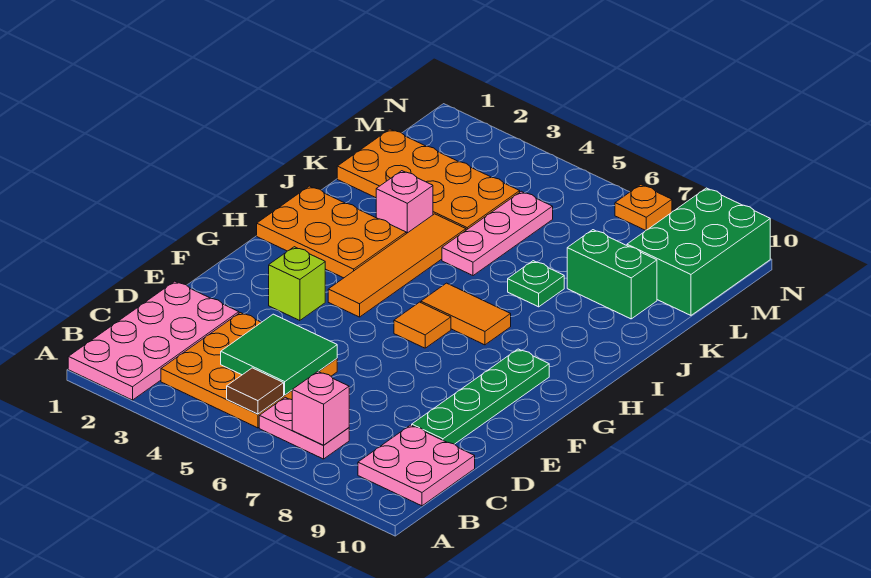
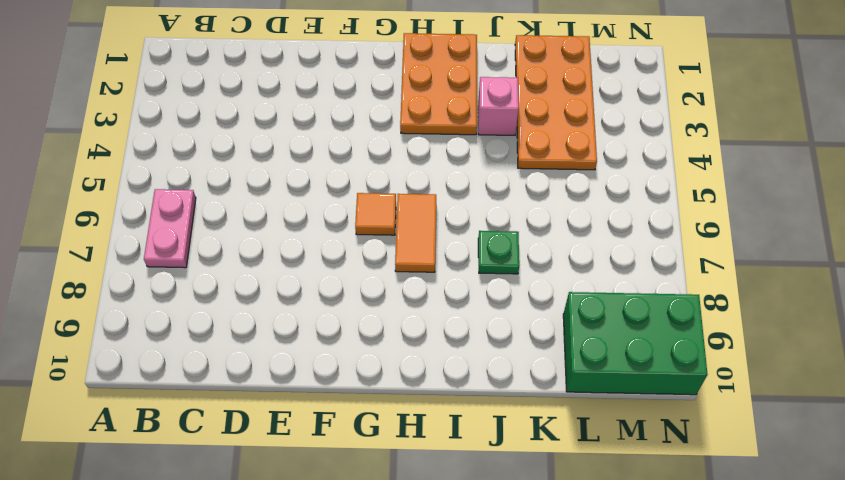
none -> pink plate A1:D2 level 1
none -> orange plate B3:D5 level 1
none -> pink plate B9:C10 level 1

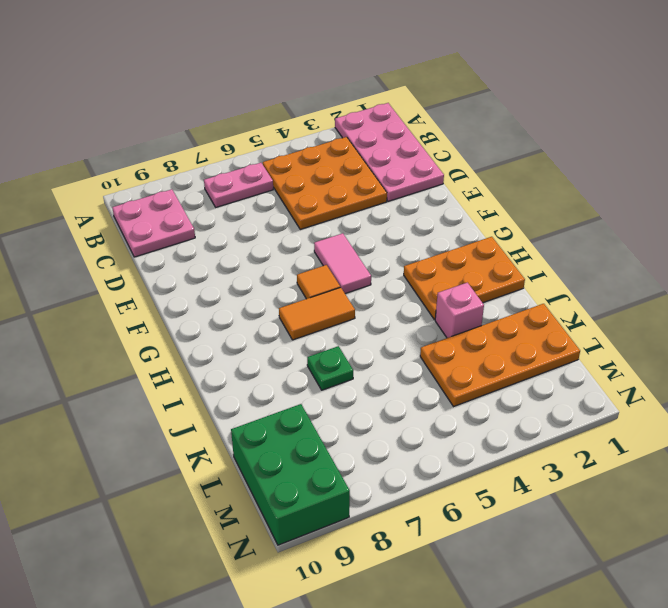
pink tile F5:G5 level 1 -> none
none -> green plate D9:G9 level 1
none -> lime brick F3 level 1
none -> orange tile G4:J4 level 1

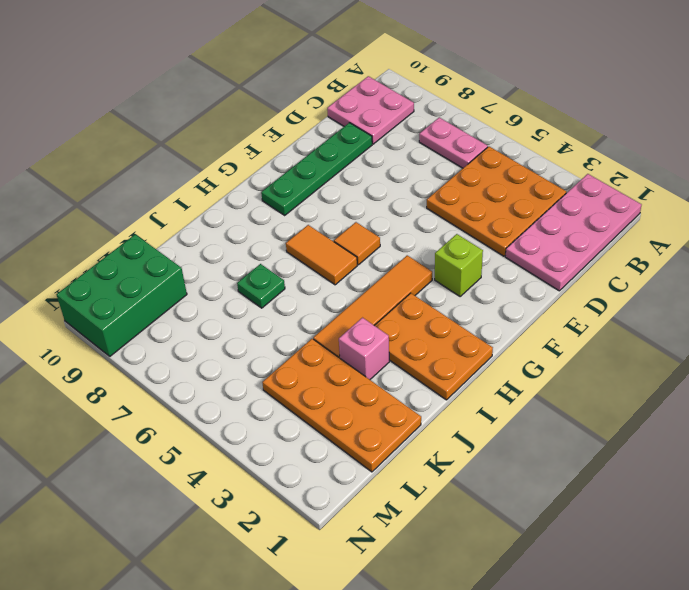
none -> pink plate J5:L5 level 1
none -> green brick K8:K9 level 1
none -> orange plate N7 level 1

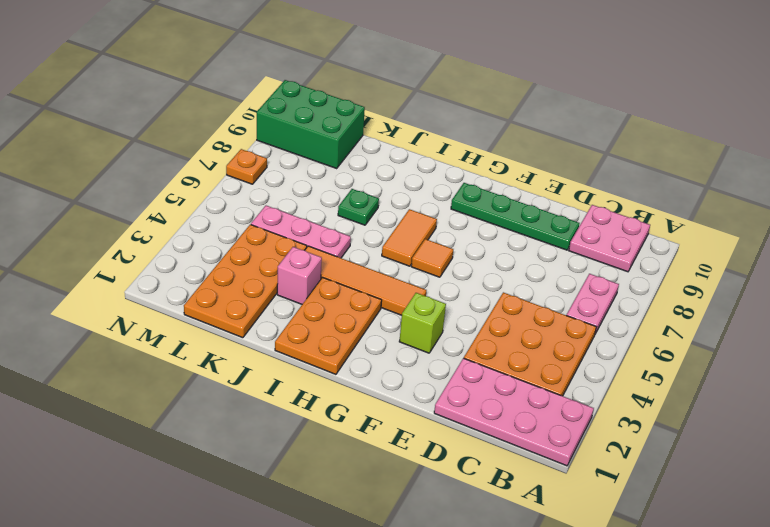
none -> green brick K8:K9 level 1
none -> brown tile B5 level 2
none -> pink brick B7 level 2

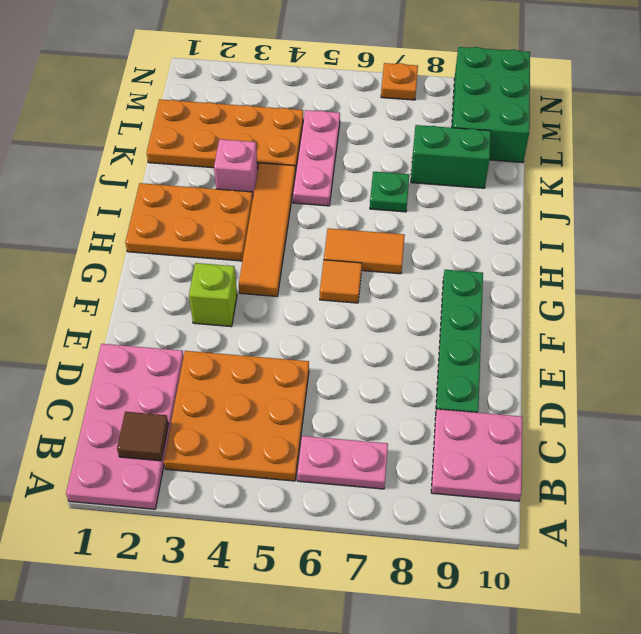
brown tile B2 level 2 -> brown tile B5 level 2
none -> pink brick B7 level 2
none -> green tile C4:D5 level 2

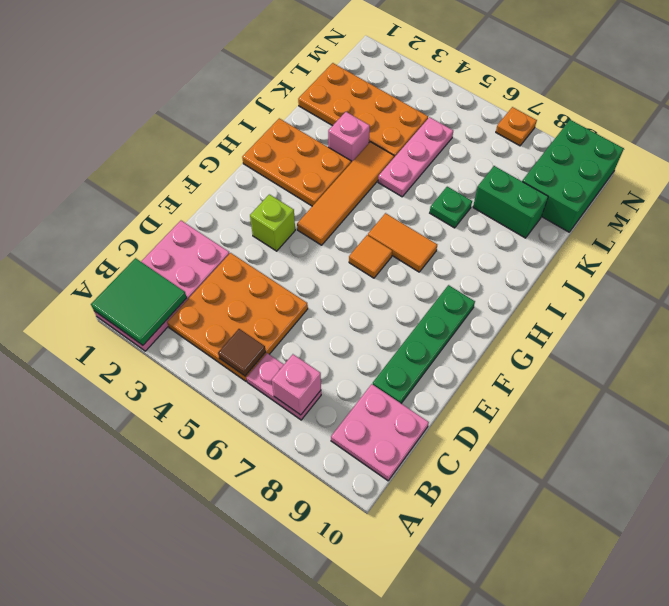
green tile A1:B2 level 2 -> green tile C4:D5 level 2

